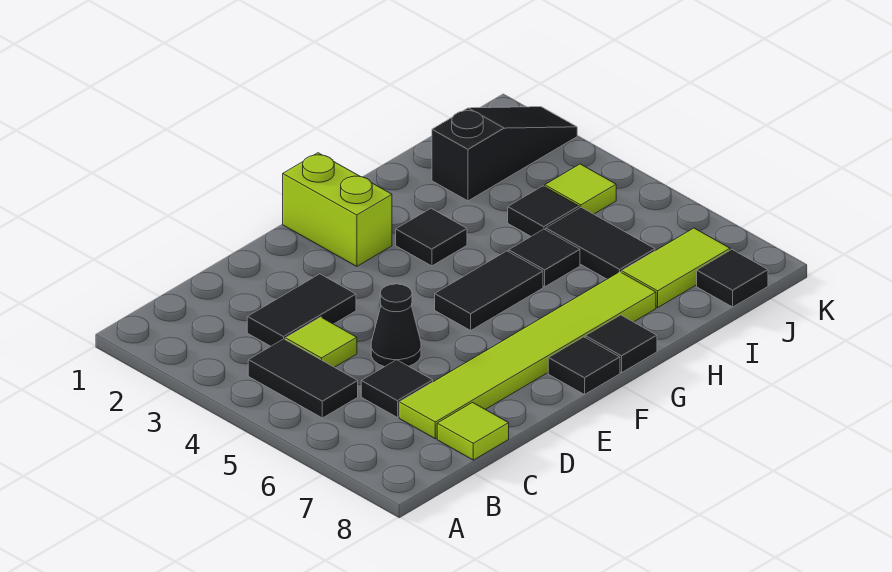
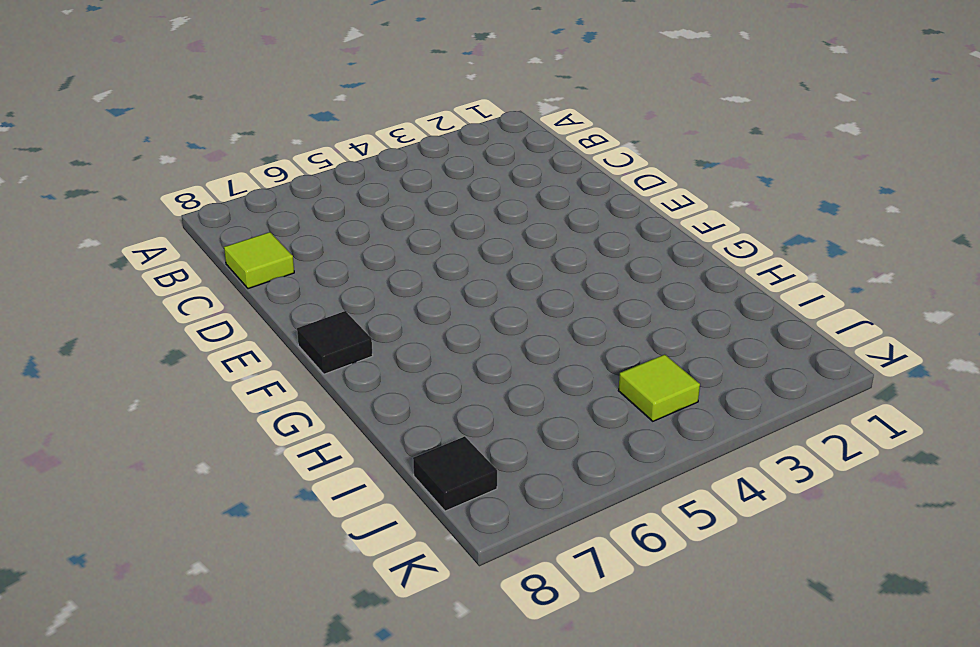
none -> black tile B4:B5 level 1
none -> black tile C3:D3 level 1
none -> lime tile C4 level 1

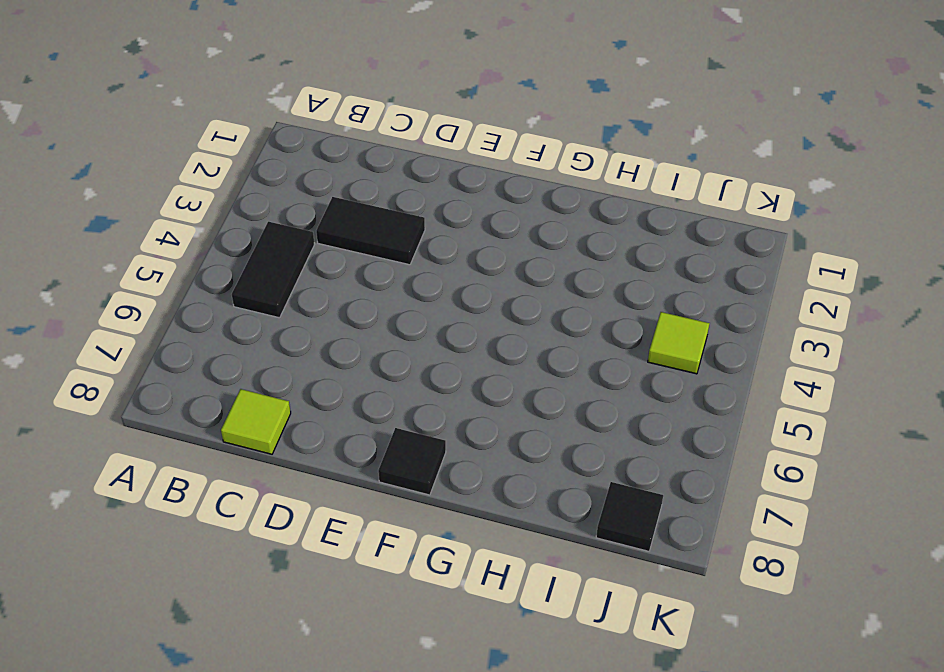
none -> lime tile C4 level 1
none -> black tile C6 level 1
none -> lime tile C7:H7 level 1

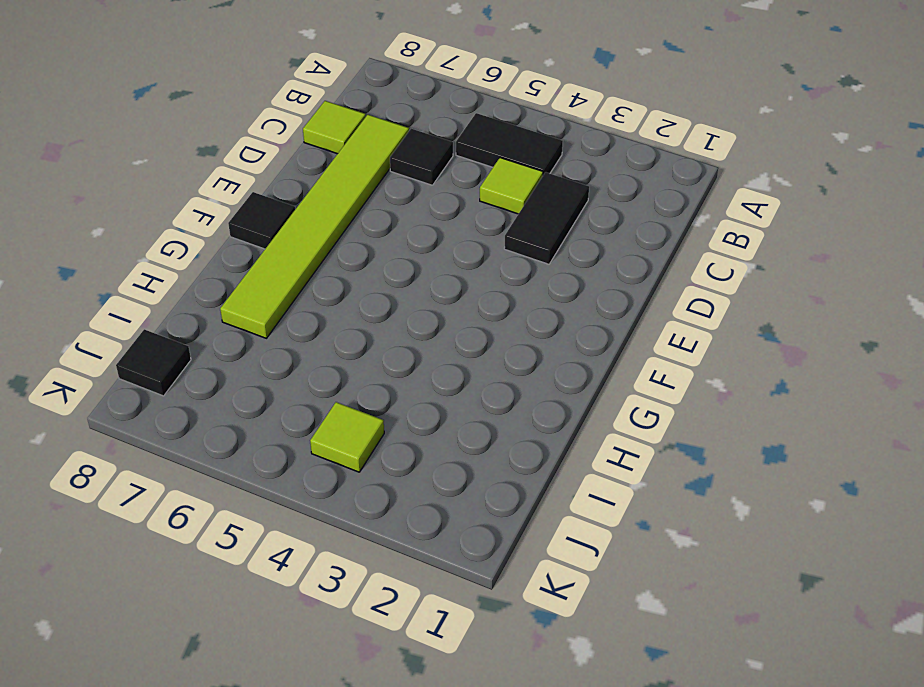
none -> black cone D5 level 1
none -> lime brick F1:F2 level 1
none -> black tile F5:G5 level 1

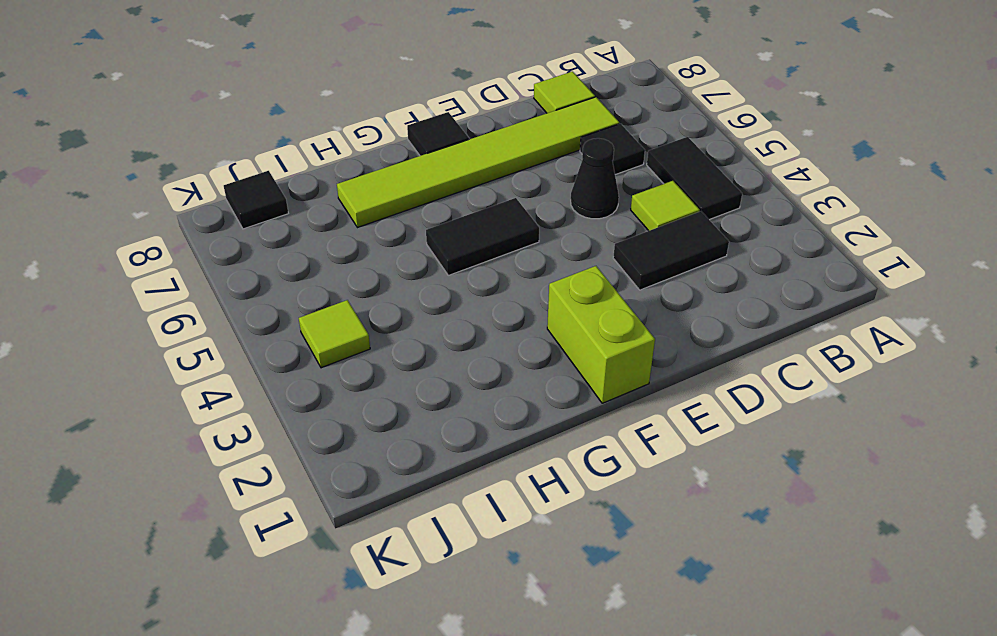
none -> black tile G3 level 1
none -> black tile G8 level 1
none -> black tile H5 level 1

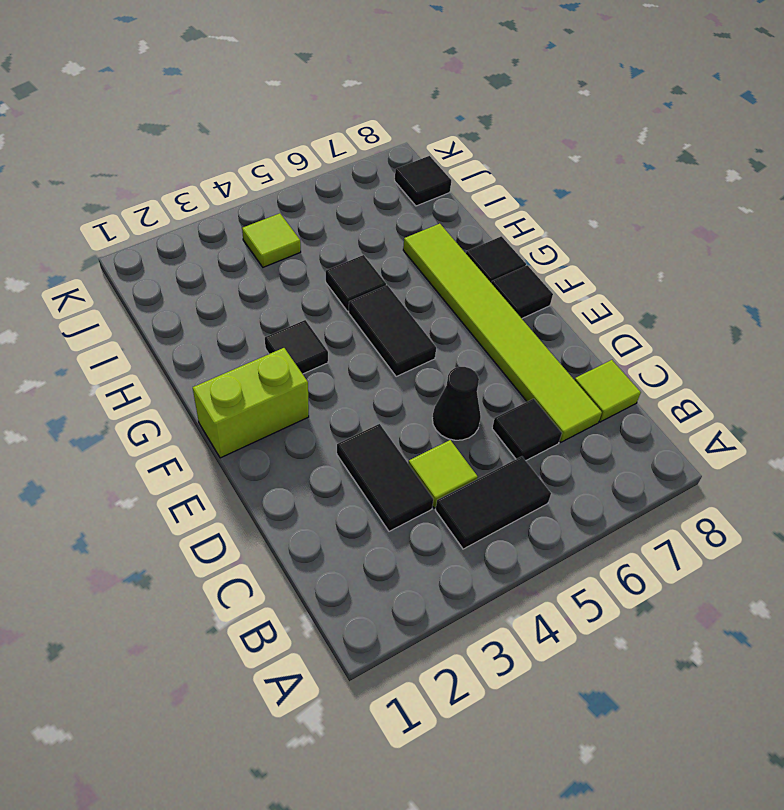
none -> black slope I2:K2 level 1 top I
none -> black tile I4 level 1
none -> black tile I5:I6 level 1

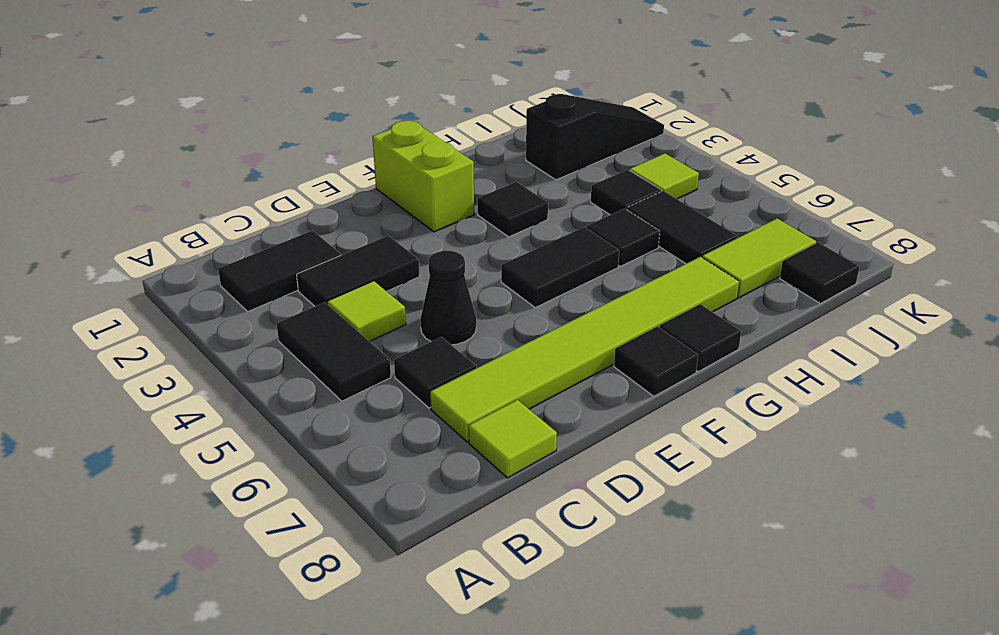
black tile B2:C2 level 1 -> none

